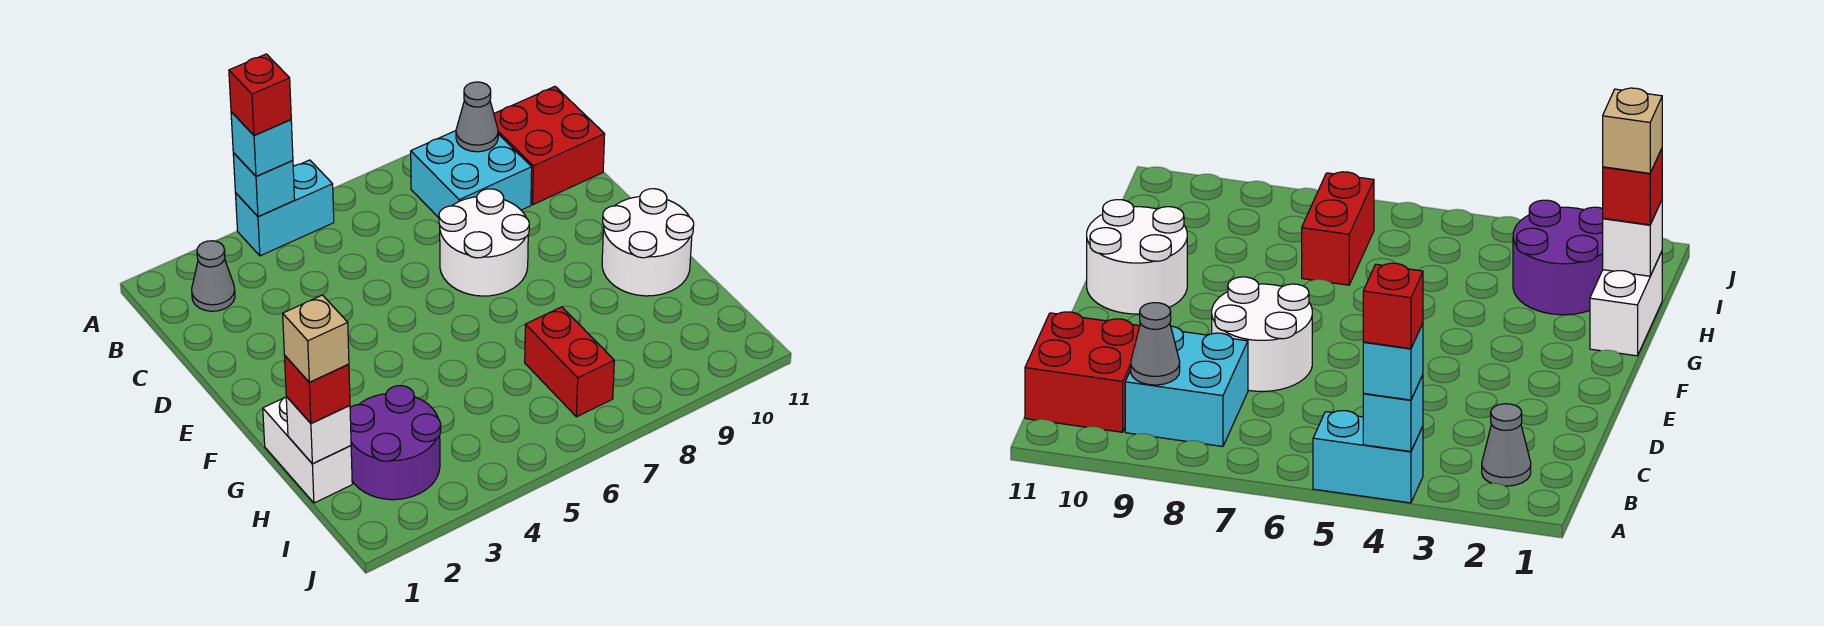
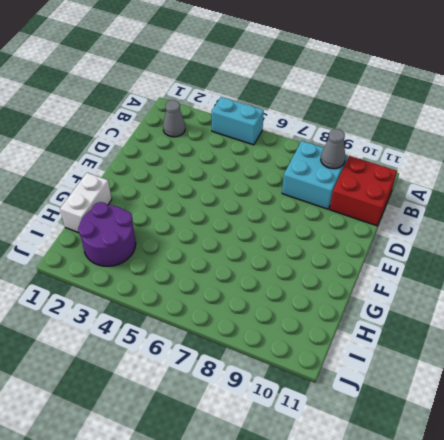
none -> white round brick D7:E8 level 1
none -> white round brick F10:G11 level 1
none -> red brick H7:I7 level 1

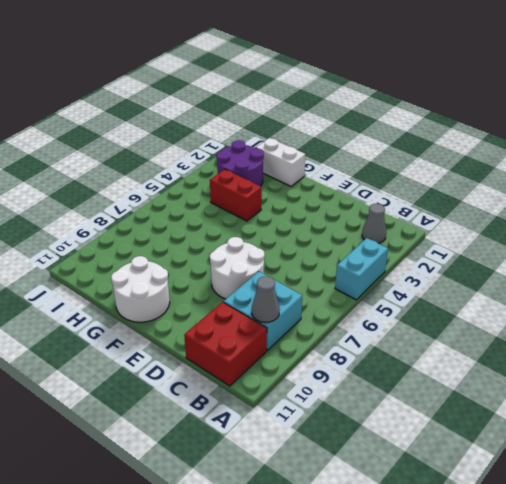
red brick G4:H4 level 1 -> red brick H7:I7 level 1
none -> cyan brick A4 level 2
none -> white brick H1 level 2
none -> cyan brick A4 level 3

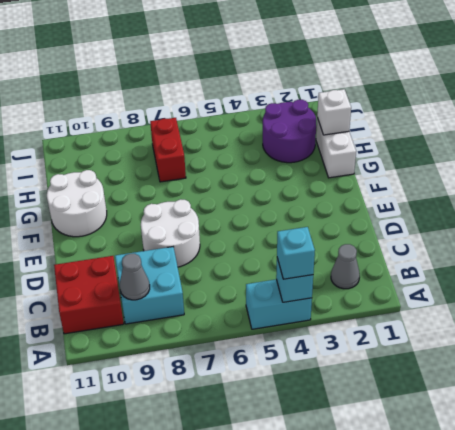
none -> red brick H1 level 3
none -> red brick A4 level 4
none -> tan brick H1 level 4

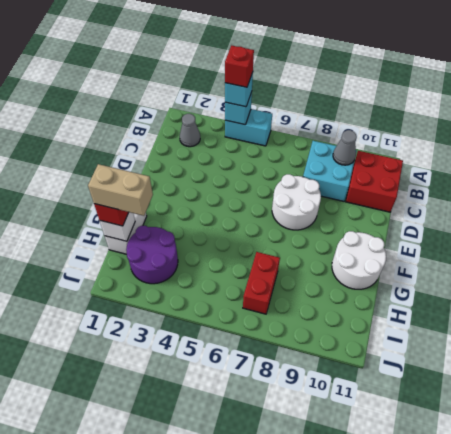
tan brick H1:H2 level 4 -> tan brick H1 level 4

